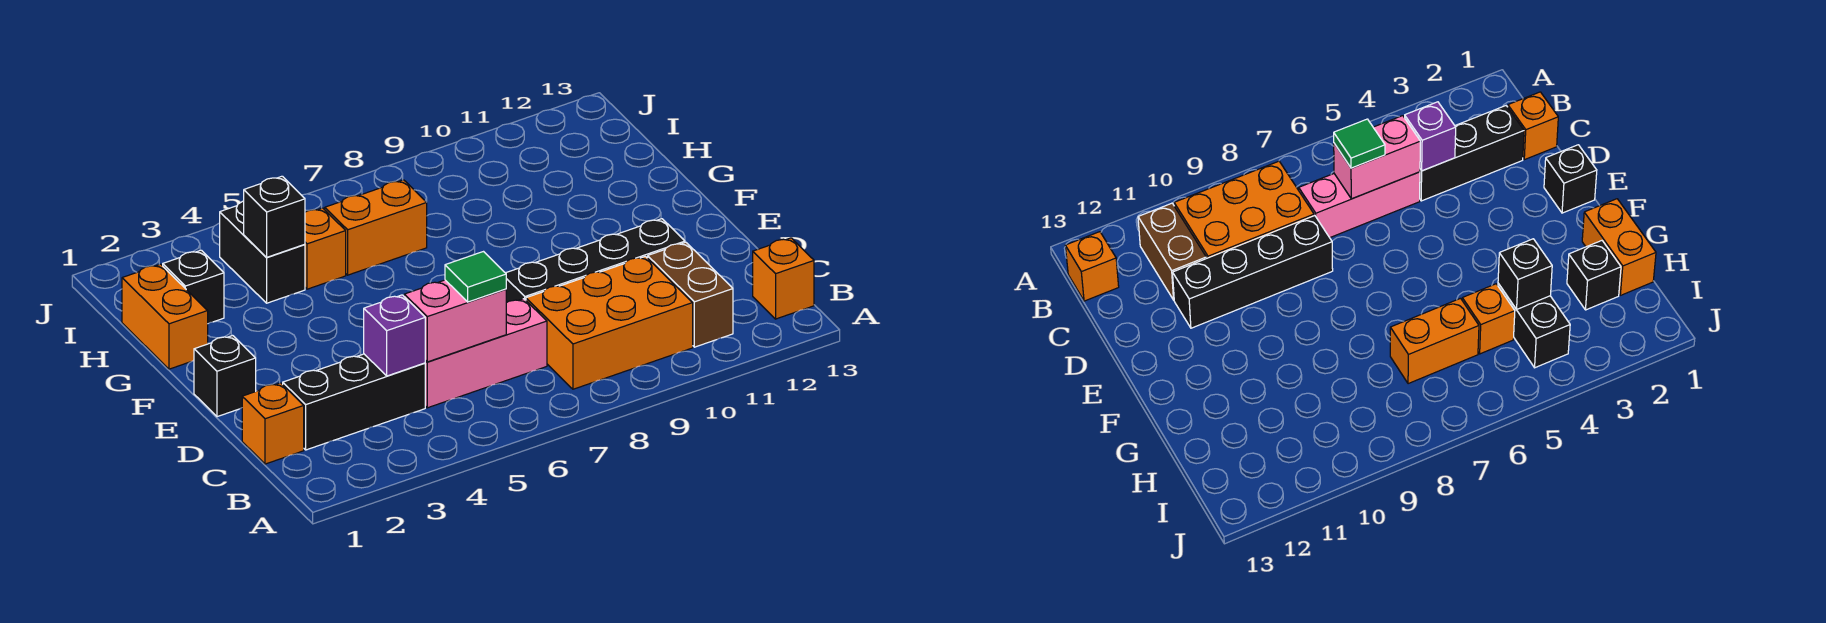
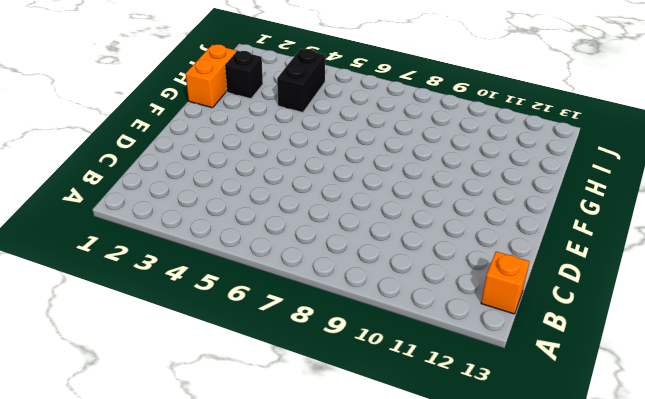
none -> orange brick B8:C10 level 1
none -> brown brick B11:C11 level 1
none -> orange brick C1 level 1

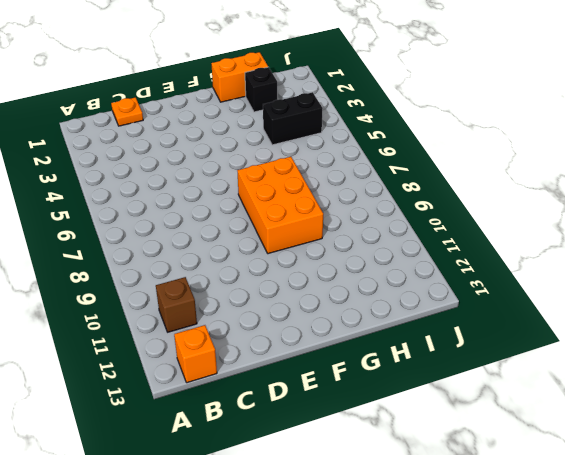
brown brick B11 level 1 -> brown brick B11:C11 level 1
orange plate C1 level 1 -> orange brick C1 level 1
orange brick F7:G9 level 1 -> orange brick B8:C10 level 1
none -> black brick C2:C4 level 1
none -> pink brick C5:C7 level 1
none -> black brick D8:D11 level 1

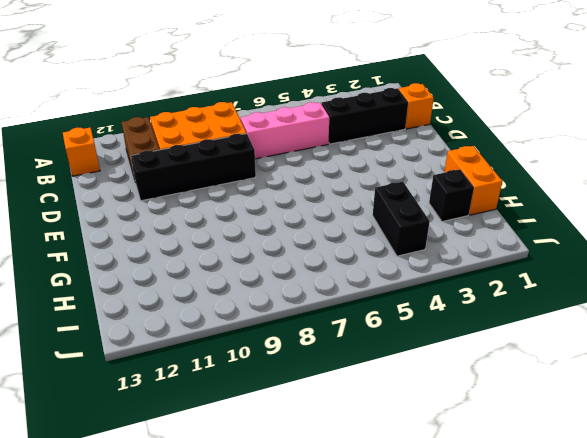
none -> black brick E1 level 1
none -> orange brick H5 level 1
none -> orange brick H6:H7 level 1

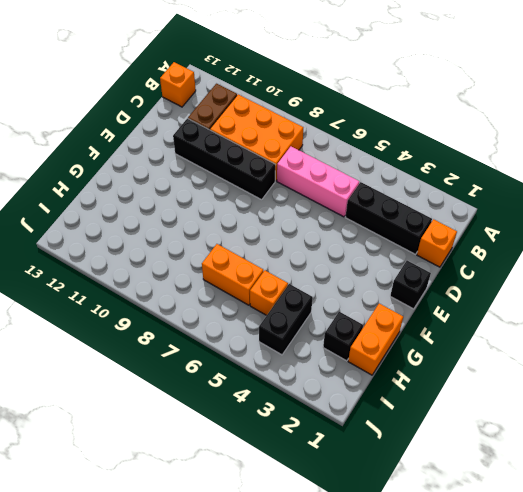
none -> purple brick C4 level 2
none -> pink brick C5:C6 level 2
none -> black brick H4 level 2

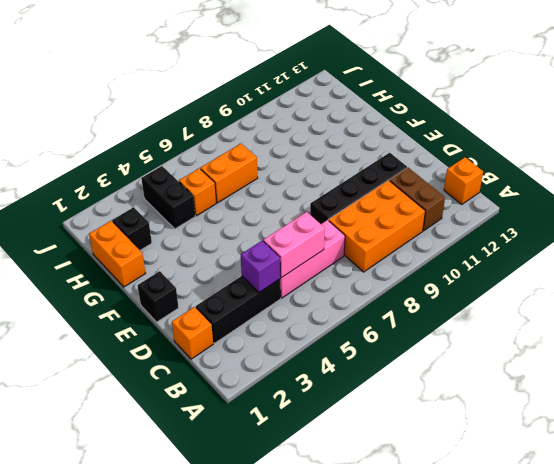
none -> black brick H4 level 2
none -> green tile C6 level 3

